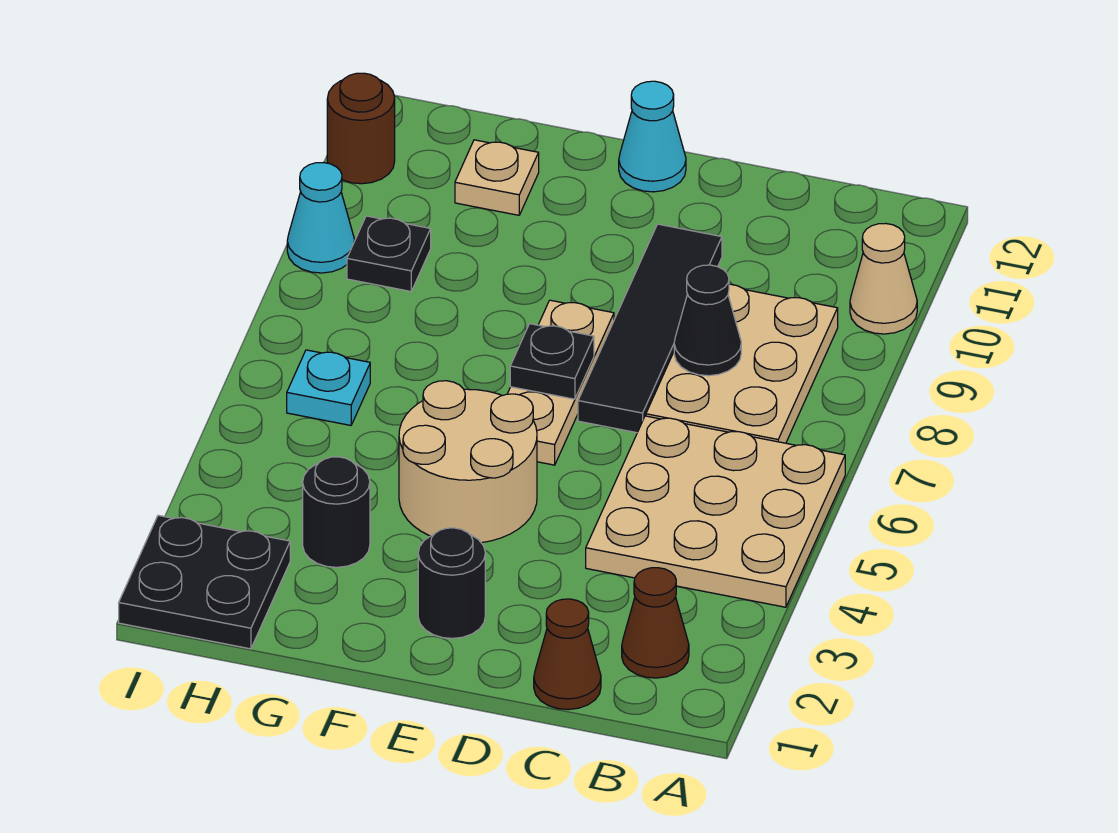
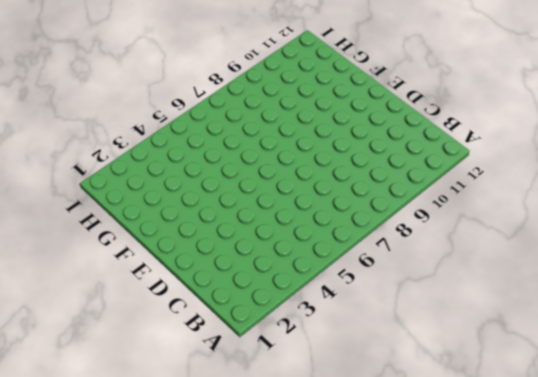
none -> tan plate A4:C6 level 1
none -> tan cone A10 level 1
none -> brown cone B2 level 1

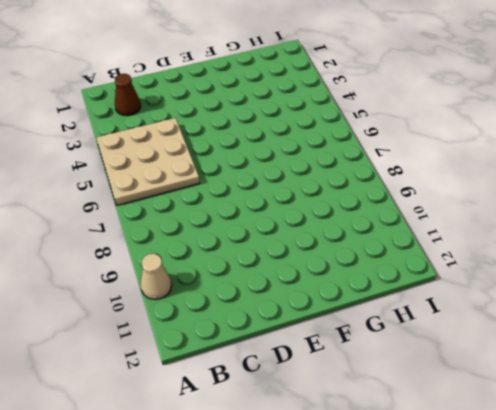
none -> tan plate B7:C9 level 1
none -> brown cone C1 level 1
none -> black tile D7:D10 level 1

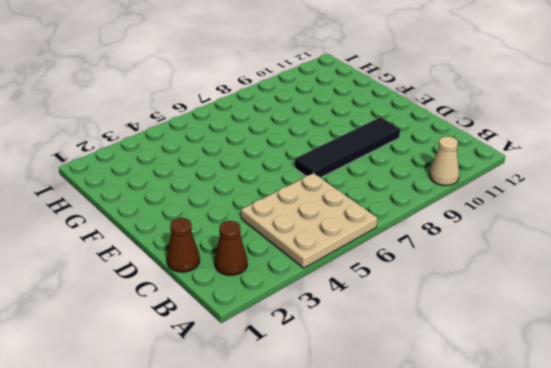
none -> tan plate B7:C9 level 1
none -> black round brick E2 level 1
none -> tan round brick E4:F5 level 1

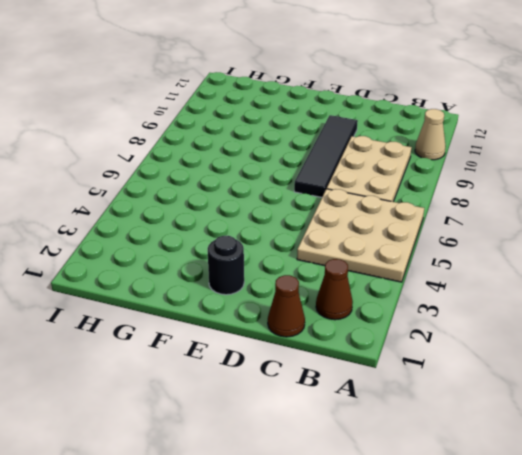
none -> tan round brick E4:F5 level 1
none -> tan plate E6:E8 level 1
none -> cyan cone E12 level 1

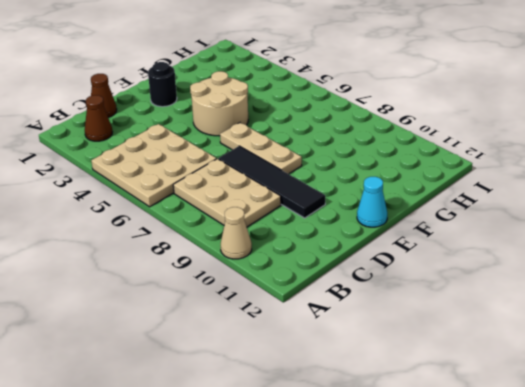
none -> black round brick G3 level 1
none -> tan plate G11 level 1
none -> black plate H1:I2 level 1

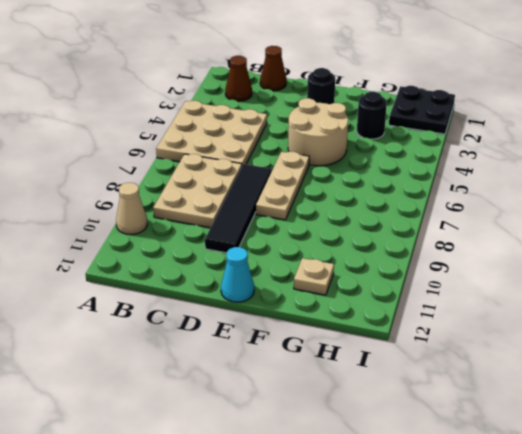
none -> cyan plate H6 level 1
none -> black plate H9 level 1
none -> cyan cone I9 level 1

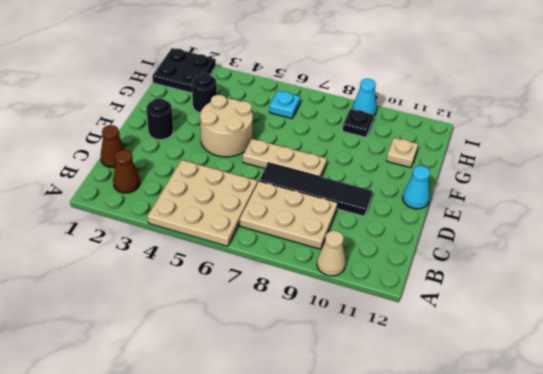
none -> brown round brick I11 level 1
none -> black cone C8 level 2
none -> black plate E7 level 2

